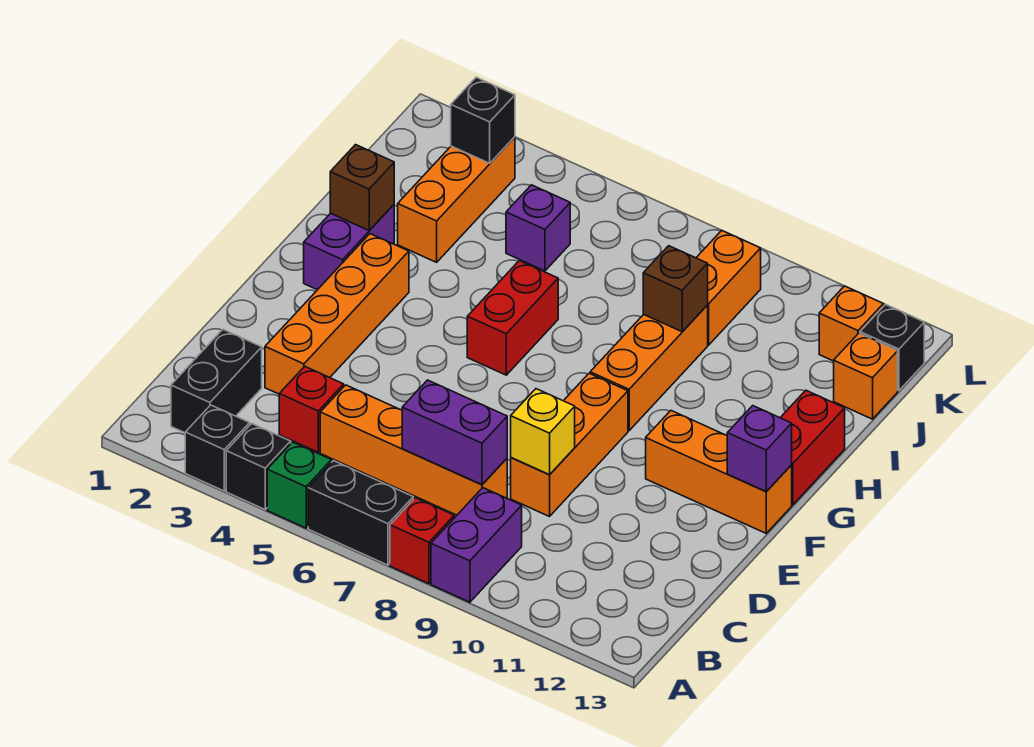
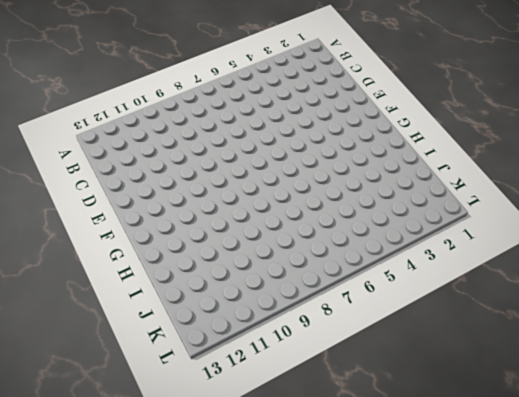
none -> black brick A3 level 1
none -> black brick A4 level 1
none -> green brick A5 level 1

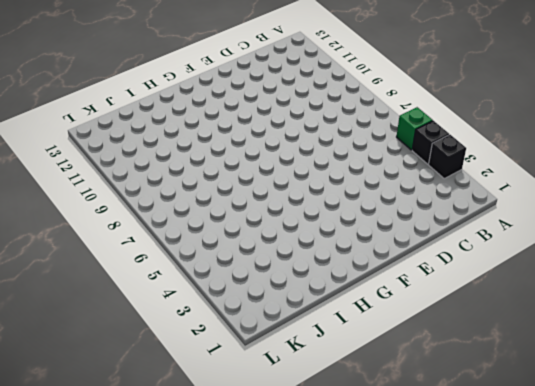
none -> black brick A6:A7 level 1
none -> red brick A8 level 1
none -> purple brick A9:B9 level 1

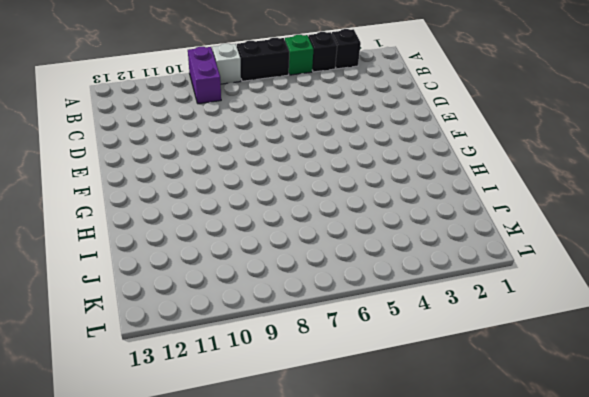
white brick A8 level 1 -> red brick A8 level 1
none -> black brick B2:C2 level 1
none -> red brick C4 level 1
none -> orange brick C5:C8 level 1

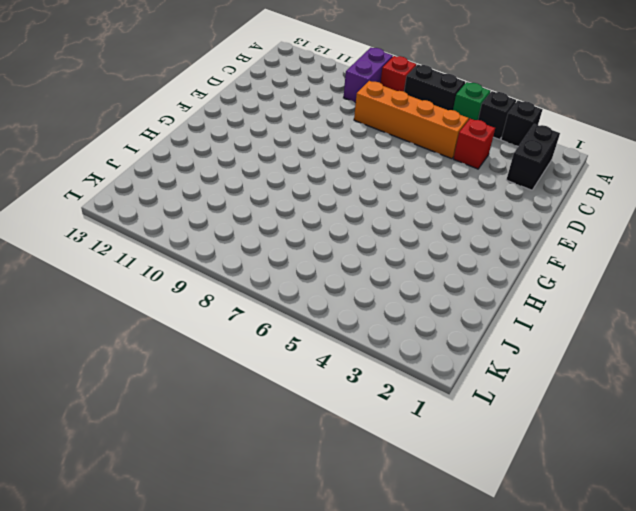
none -> orange brick D3:G3 level 1
none -> orange brick D9:F9 level 1
none -> orange brick F11:F13 level 1

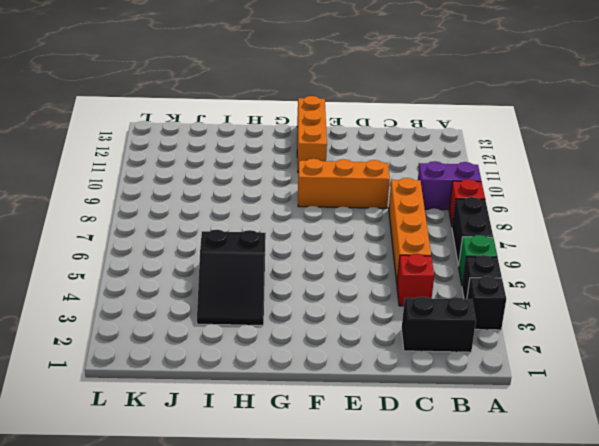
black slope H3:I5 level 1 top 5 -> orange brick I3:K3 level 1
none -> orange brick D3:G3 level 1
none -> purple brick G2:H2 level 1
none -> red brick G6:H6 level 1

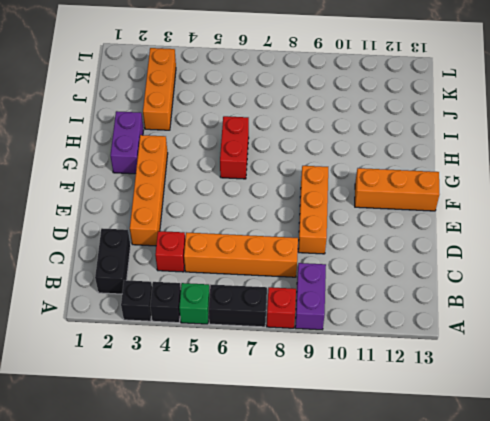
none -> orange brick G9:I9 level 1
none -> red brick G13:H13 level 1
none -> purple brick J5 level 1

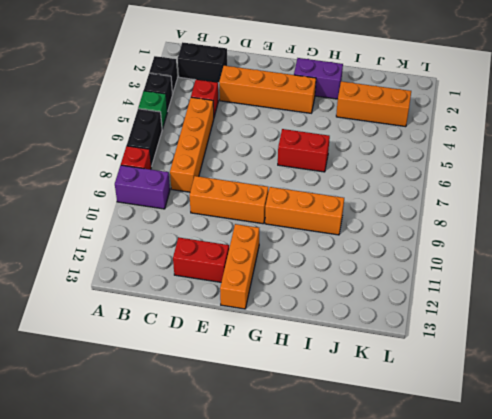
red brick D12:E12 level 1 -> red brick G13:H13 level 1
none -> purple brick J5 level 1
none -> orange brick J9:K9 level 1
none -> orange brick J13 level 1

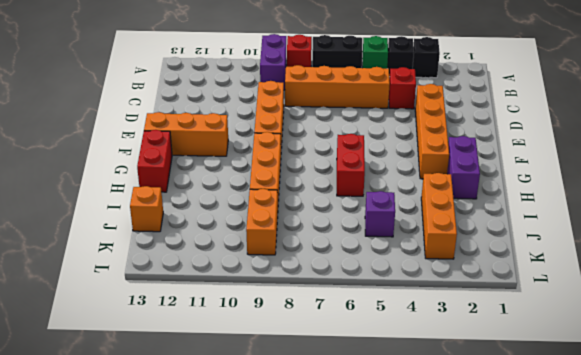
none -> black brick B2:C2 level 1
none -> orange brick K12 level 1
none -> black brick K13 level 1

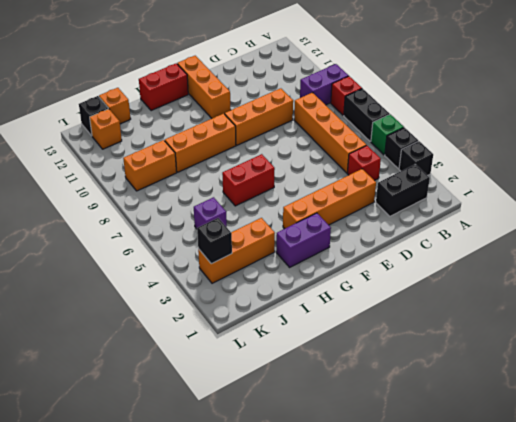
none -> purple brick C7:C8 level 2
none -> yellow brick D9 level 2
none -> purple brick F13 level 2

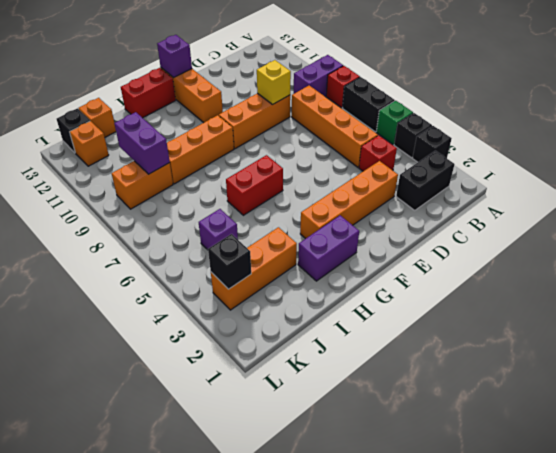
purple brick J9:J10 level 2 -> purple brick C7:C8 level 2
none -> brown brick H2 level 2
none -> brown brick I9 level 2

